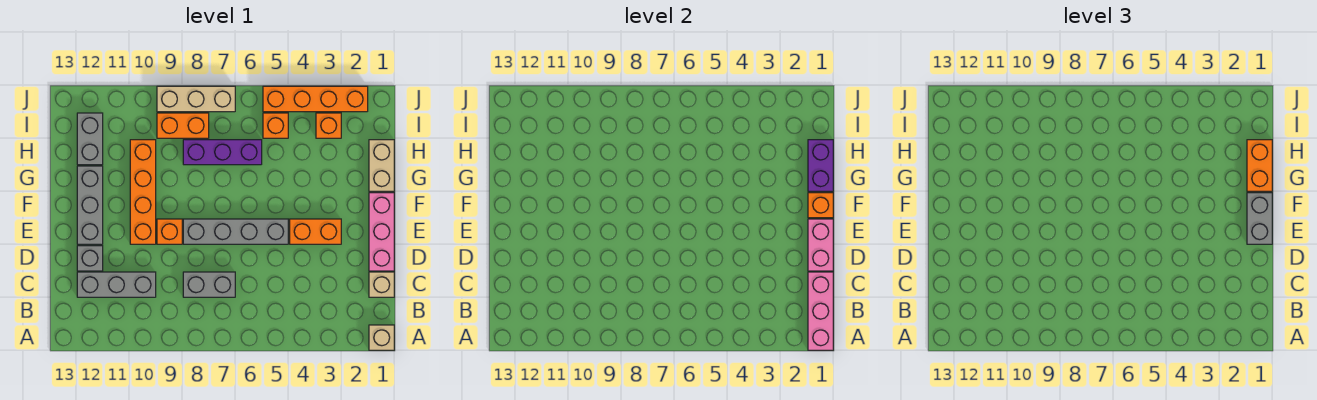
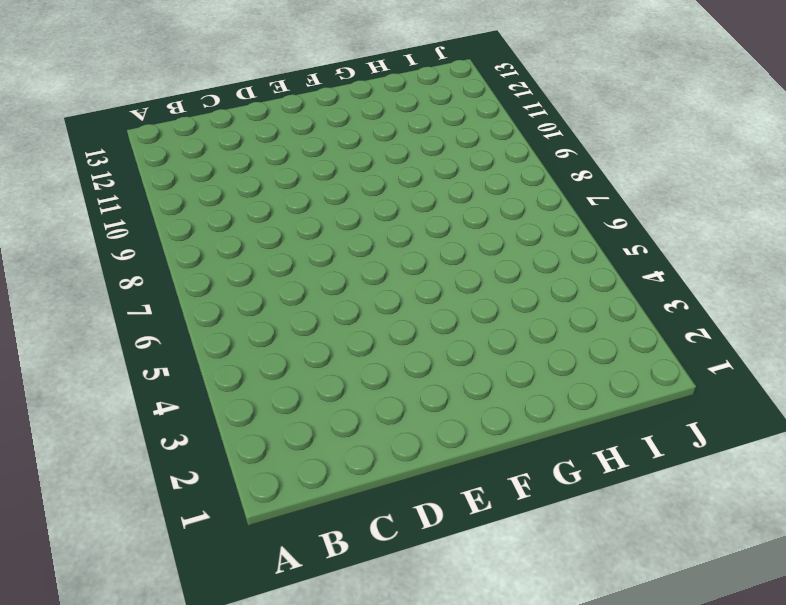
none -> tan brick A1 level 1
none -> tan brick C1 level 1
none -> grey brick C7:C8 level 1

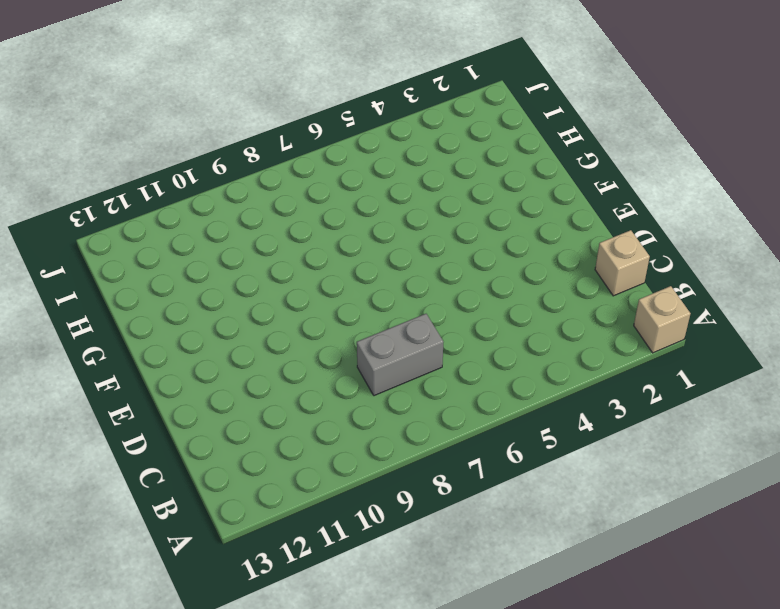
none -> grey brick C10:C12 level 1
none -> pink brick D1:F1 level 1
none -> grey brick D12 level 1

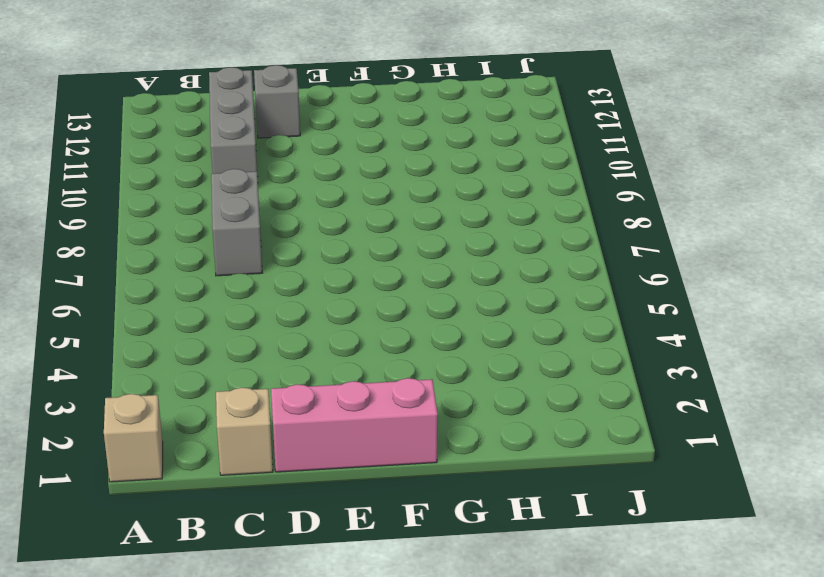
none -> orange brick E3:E4 level 1
none -> grey brick E5:E8 level 1
none -> orange brick E9 level 1

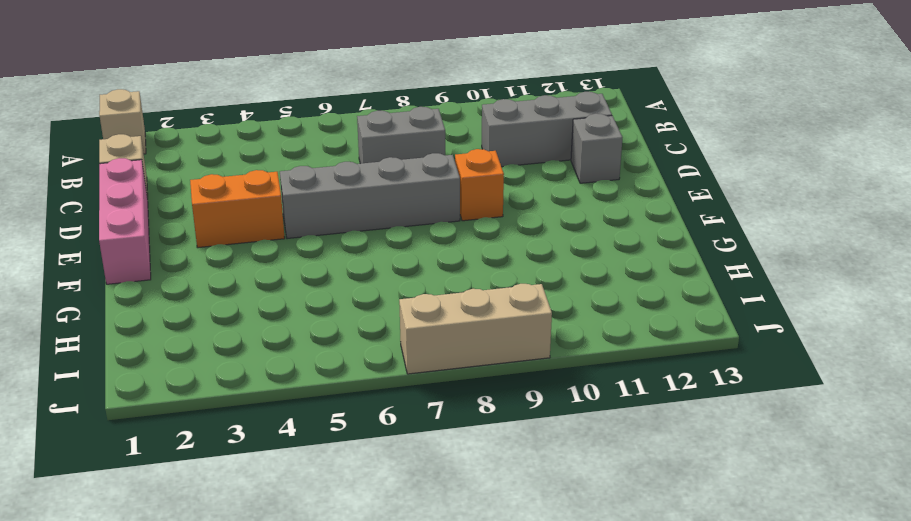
none -> orange brick E10:H10 level 1
none -> grey brick E12:G12 level 1
none -> tan brick G1:H1 level 1

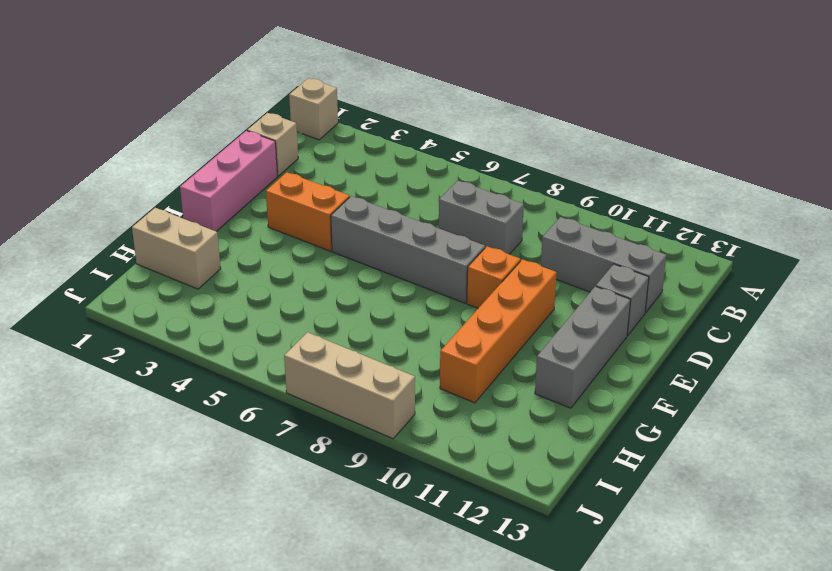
tan brick H1:H2 level 1 -> tan brick G1:H1 level 1
none -> purple brick H6:H8 level 1
none -> grey brick H12:I12 level 1
none -> orange brick I3 level 1

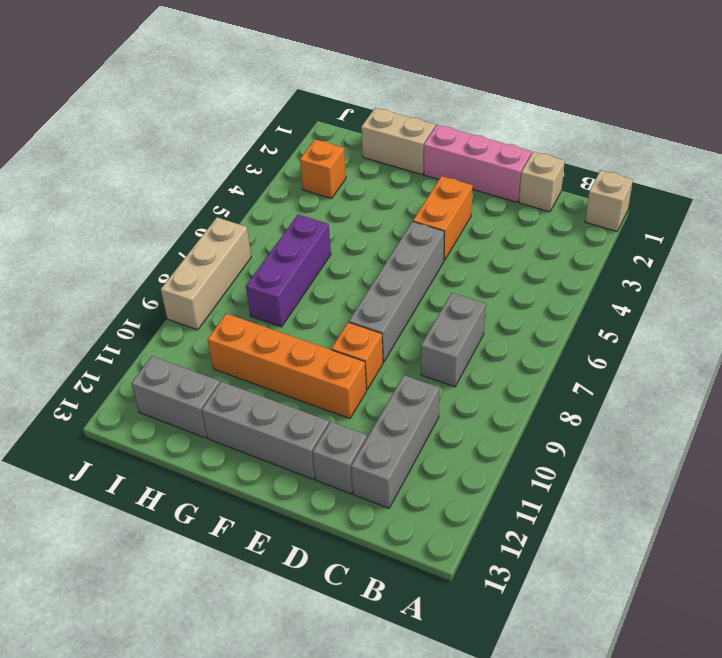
none -> orange brick I5 level 1
none -> orange brick I8:I9 level 1
none -> orange brick J2:J5 level 1

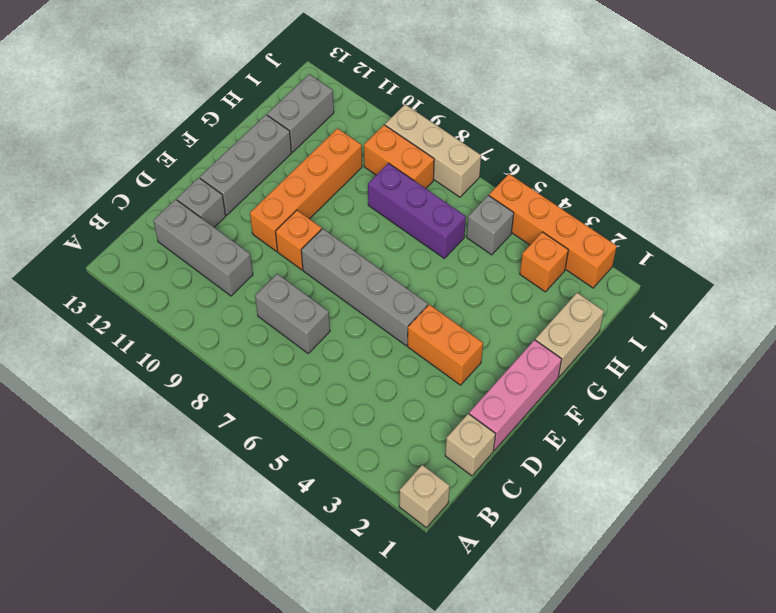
grey brick I5 level 1 -> orange brick I5 level 1
none -> pink brick A1:C1 level 2
none -> pink brick D1:E1 level 2
none -> orange brick F1 level 2

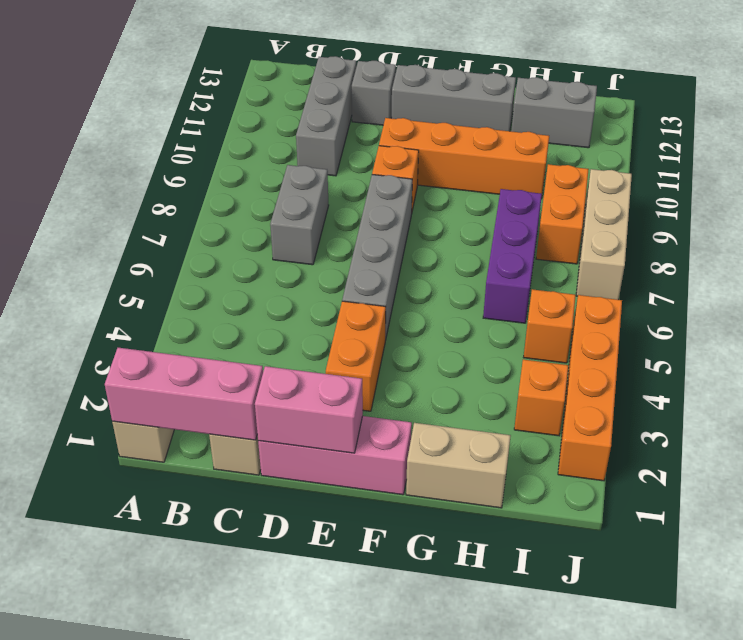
none -> orange brick F1 level 2
none -> purple brick G1:H1 level 2
none -> grey brick E1:F1 level 3

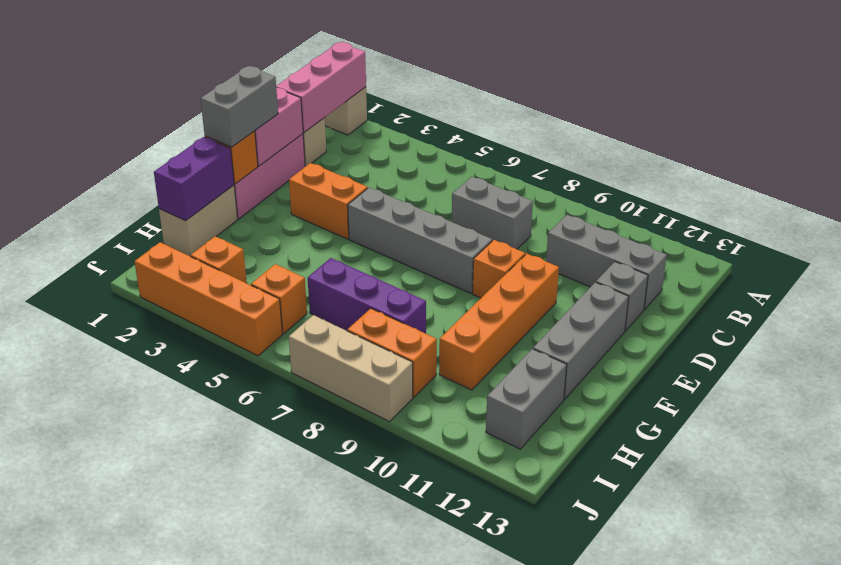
none -> orange brick G1:H1 level 3

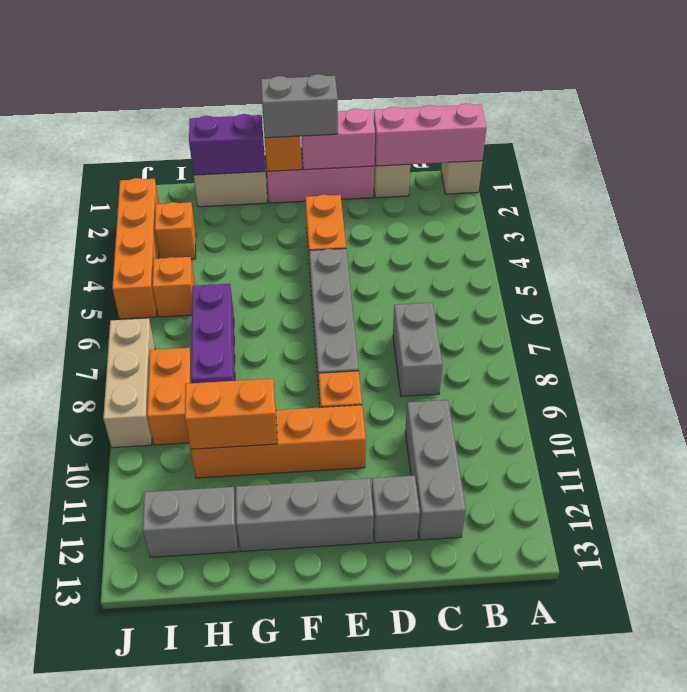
orange brick G10:H10 level 2 -> orange brick G1:H1 level 3

